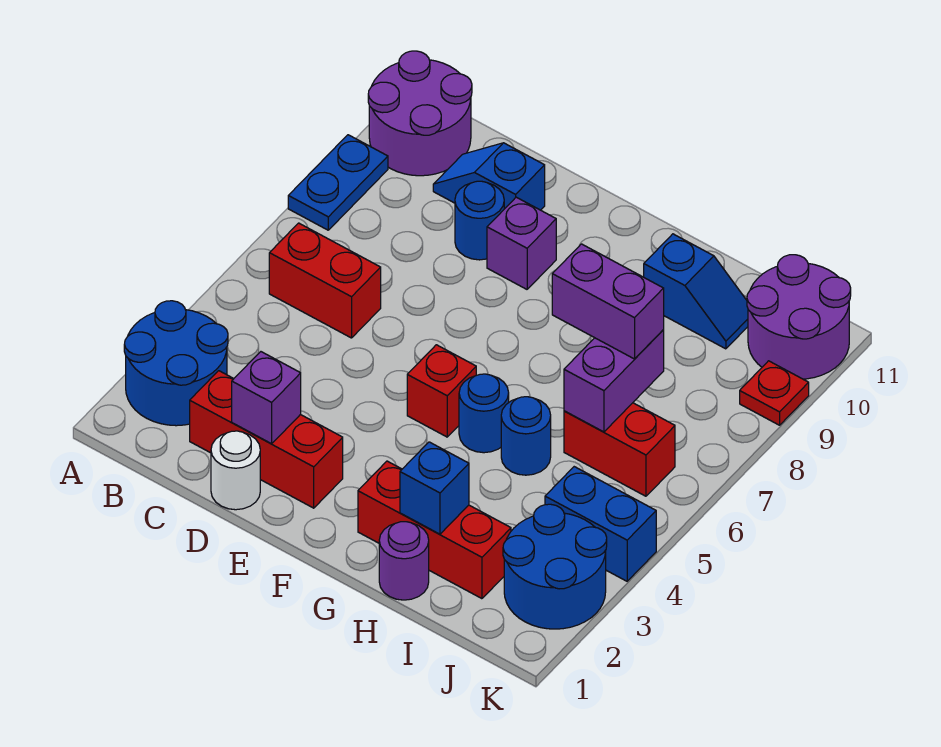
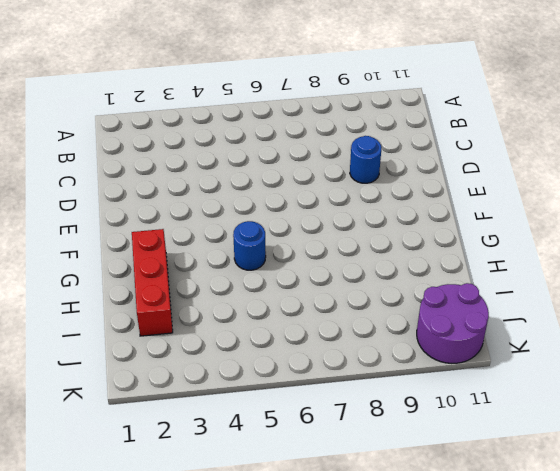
none -> blue round brick A2:B3 level 1
none -> blue plate A8:A9 level 1
none -> purple round brick A10:B11 level 1

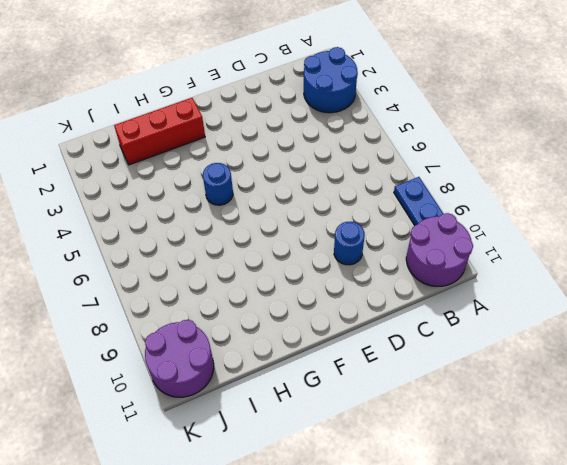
none -> red brick B6:C6 level 1
none -> red brick C2:E2 level 1
none -> blue slope C10:D10 level 1 top D

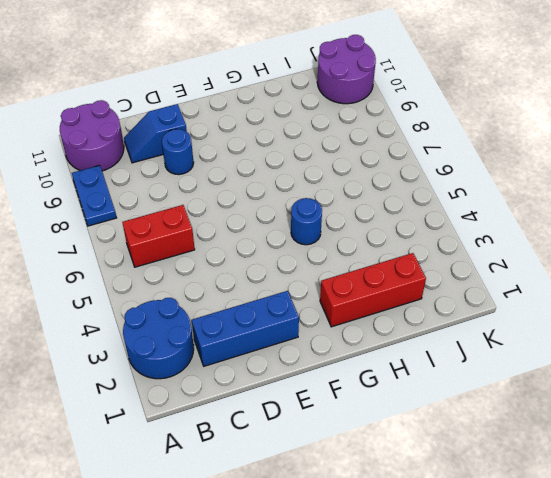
blue brick C2:E2 level 1 -> red brick C2:E2 level 1
none -> white round brick D1 level 1
none -> purple brick E9 level 1
none -> red brick F5 level 1

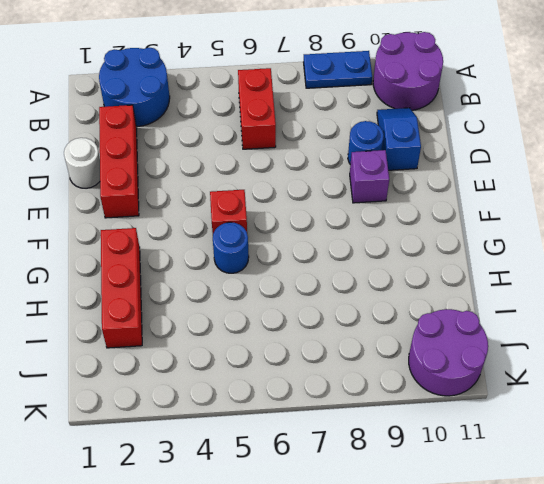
none -> purple round brick H1 level 1
none -> blue round brick H5 level 1
none -> blue slope H10:I10 level 1 top H

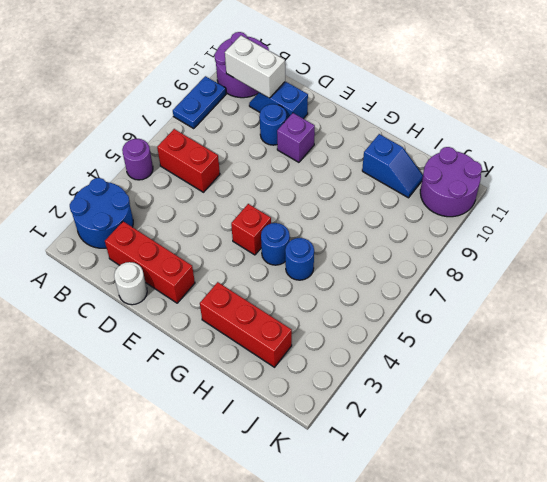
purple round brick A5 level 1 -> purple round brick H1 level 1
white brick B10:C10 level 2 -> none
none -> red brick I6:J6 level 1
none -> blue round brick J2:K3 level 1
none -> blue brick J4:K4 level 1

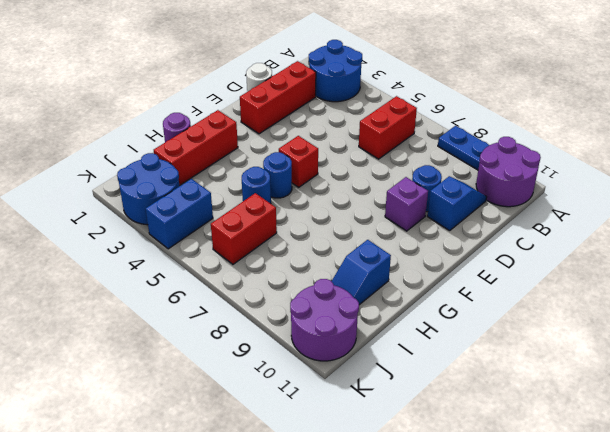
none -> red plate K9 level 1
none -> purple brick D2 level 2
none -> blue brick H2 level 2

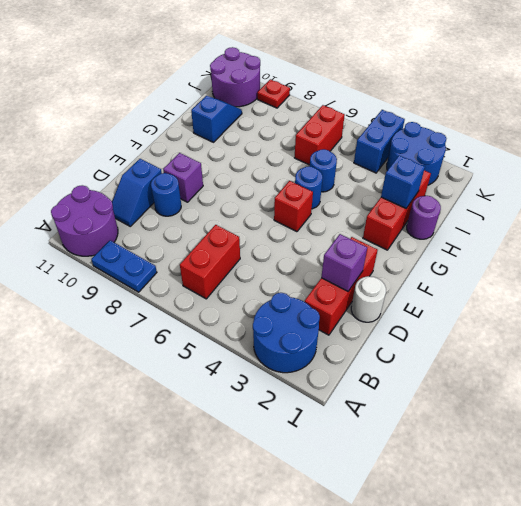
none -> purple brick I6:I7 level 2
none -> purple brick H7:I7 level 3

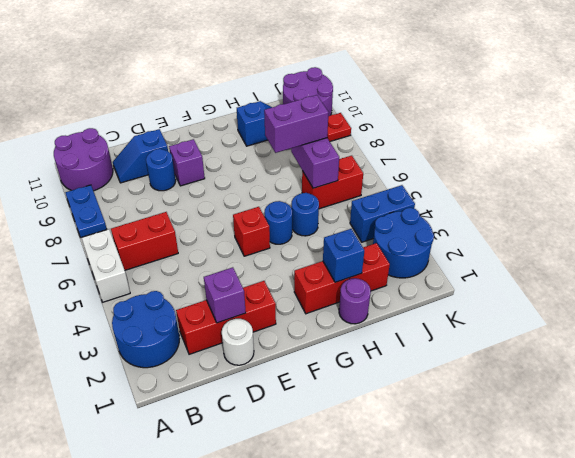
white brick A5:A6 level 1 -> none

